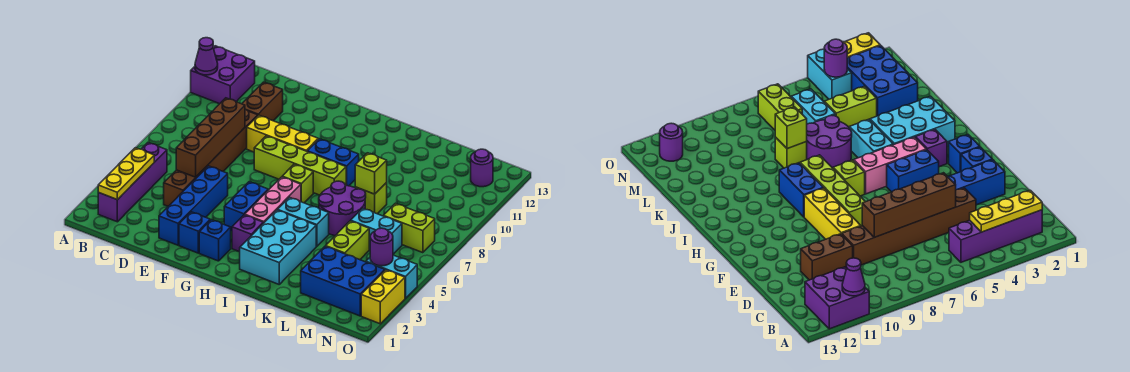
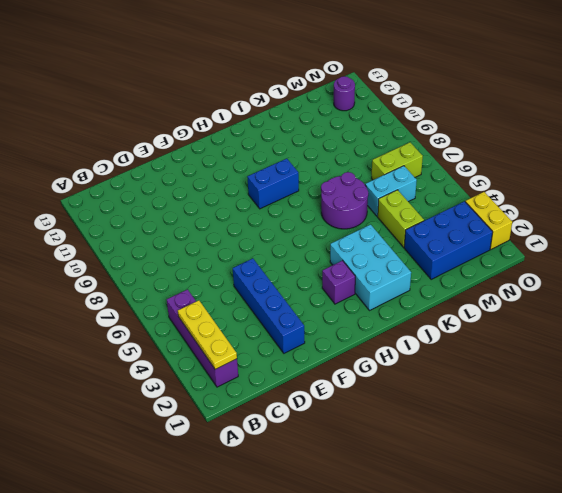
none -> purple brick A11:B12 level 1
none -> brown brick D4:D9 level 1
none -> brown brick D10:D11 level 1
none -> yellow brick E9:G9 level 1

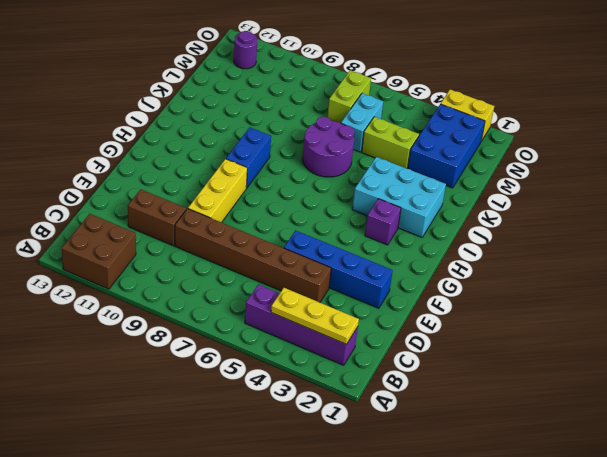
brown brick A11:B12 level 1 -> purple brick A11:B12 level 1
none -> blue brick F2 level 1
none -> lime brick F8:I8 level 1
none -> blue brick G2 level 1
none -> blue brick G4:G5 level 1

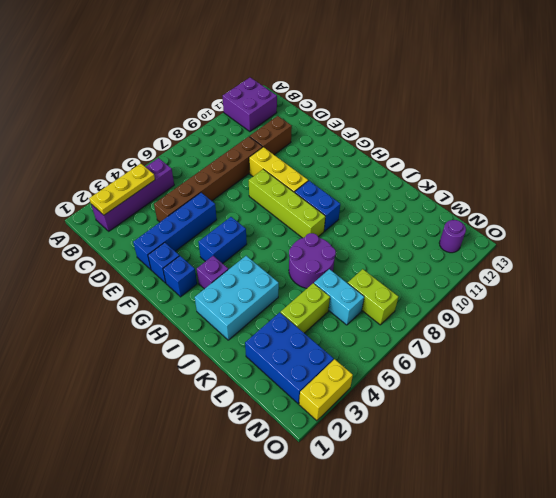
none -> pink brick H4:H6 level 1
none -> lime brick H7 level 1
none -> cyan brick I5:J5 level 1
none -> lime brick K8 level 1

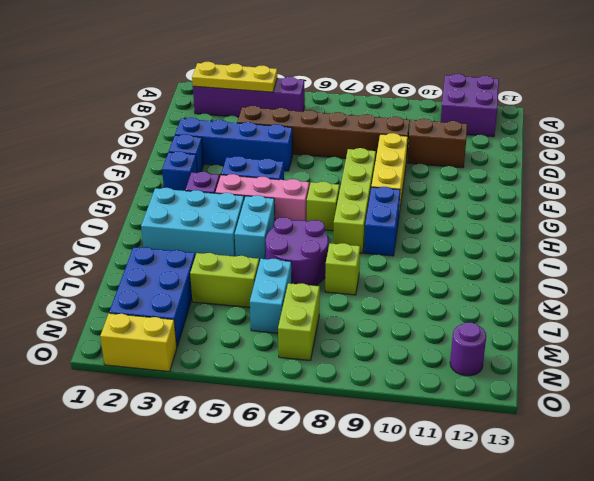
none -> cyan brick N4:O4 level 1
none -> purple cone A11 level 2
none -> brown brick D5:D8 level 2
none -> lime brick K8 level 2

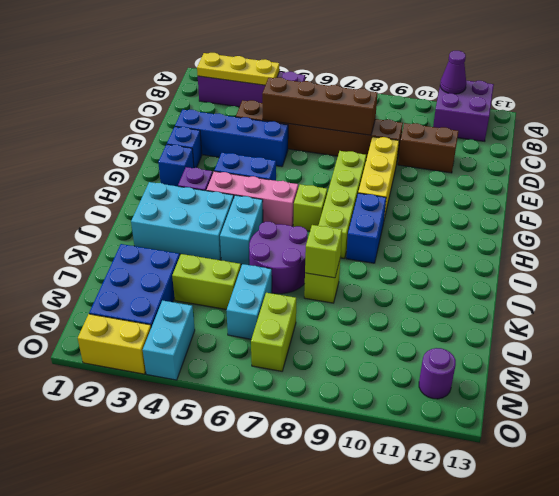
none -> purple round brick N4 level 2

